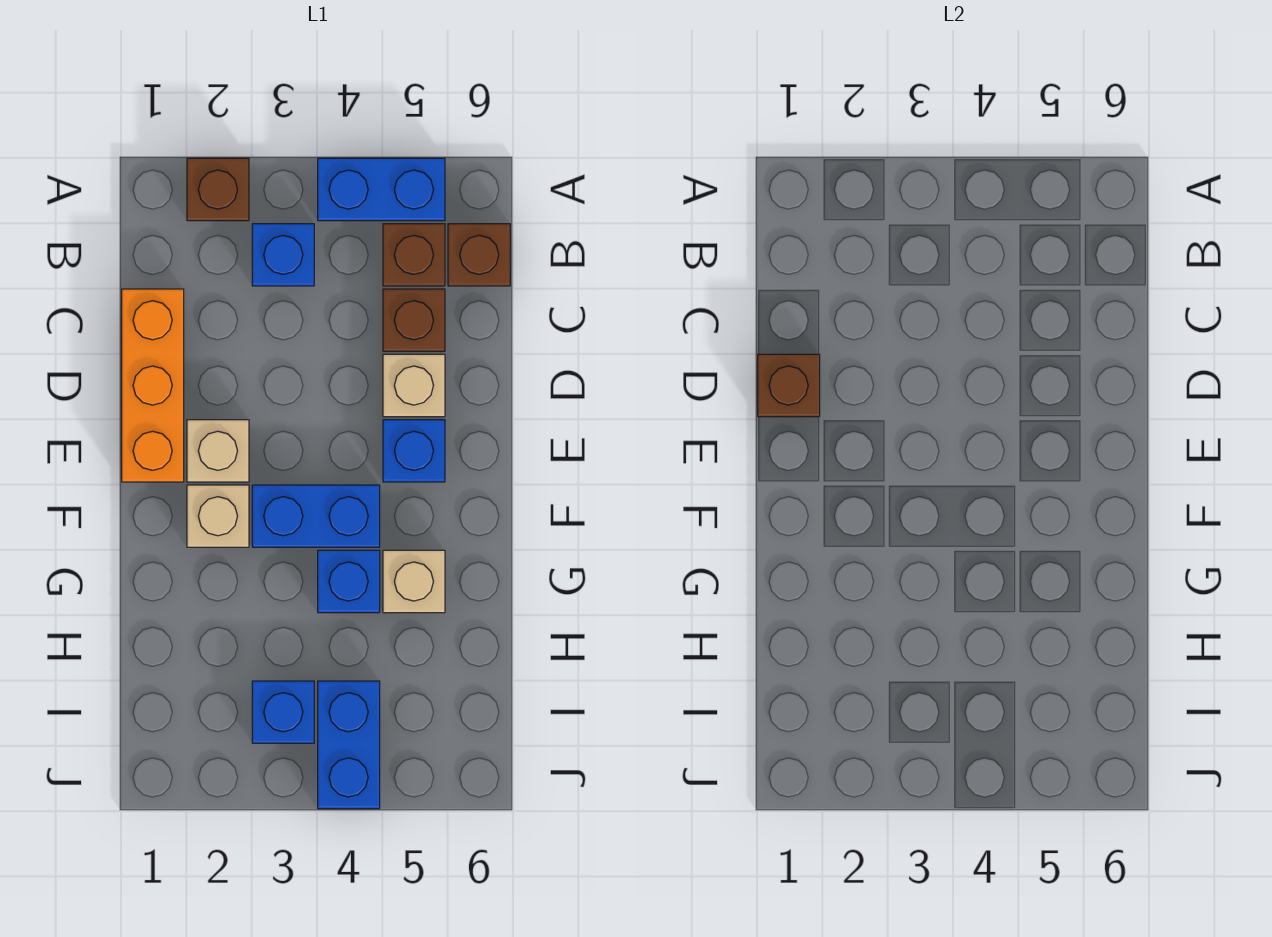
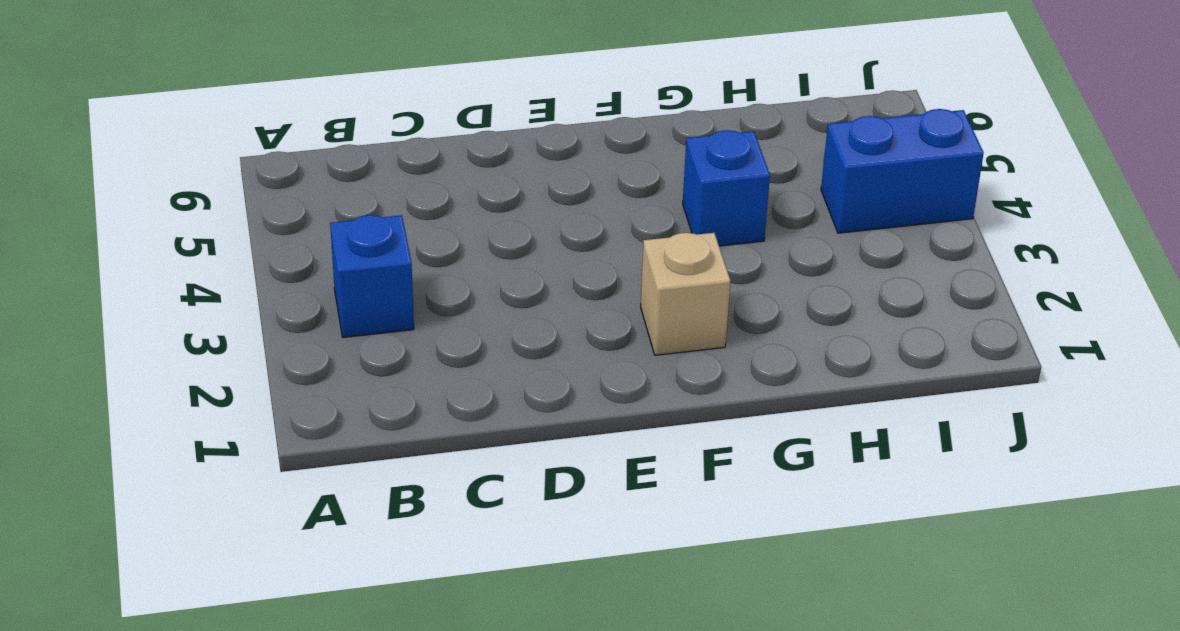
none -> brown brick A2 level 1
none -> blue brick A4:A5 level 1
none -> brown brick B5 level 1

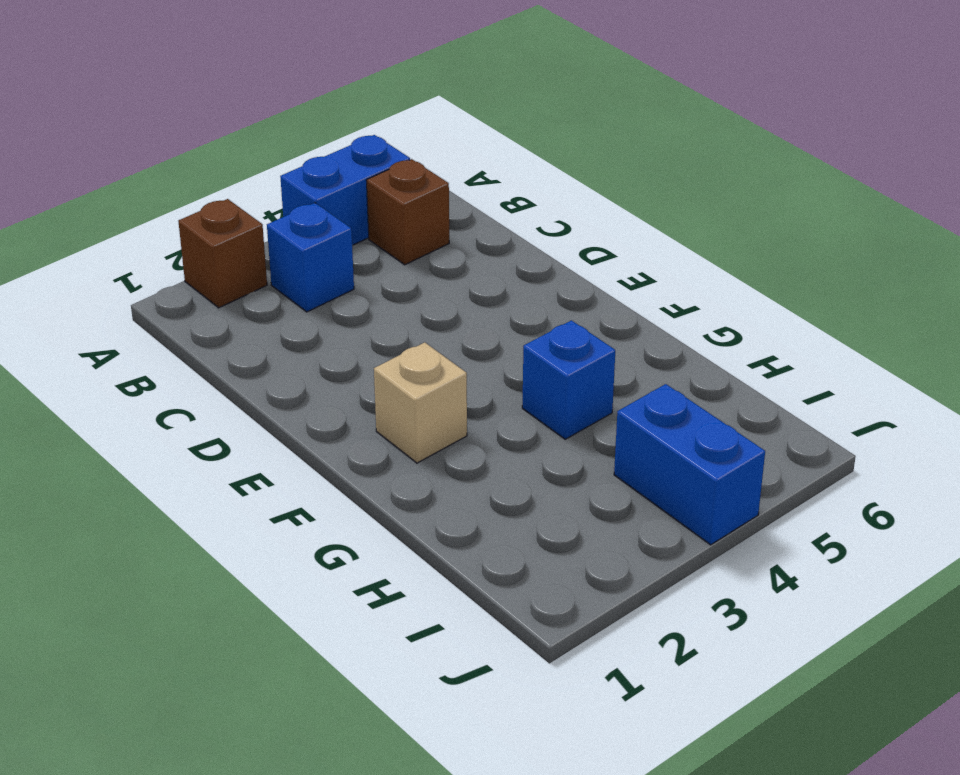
none -> brown brick B6 level 1
none -> orange brick C1:E1 level 1
none -> brown brick C5 level 1

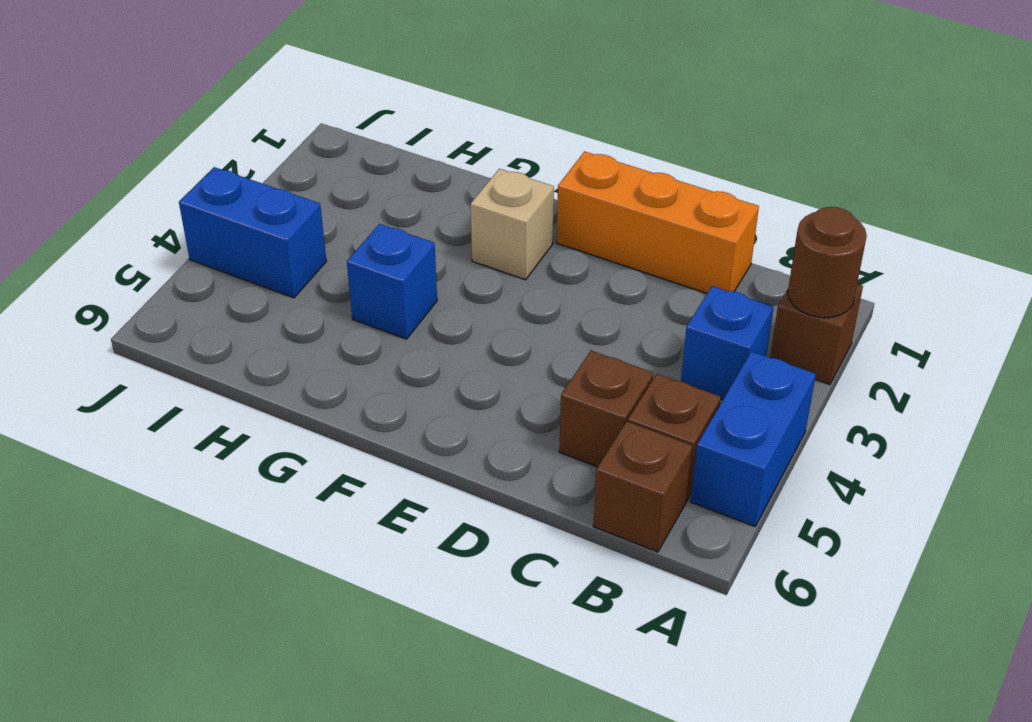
brown round brick A2 level 2 -> none
none -> tan brick D5 level 1
none -> tan brick E2 level 1
none -> blue brick E5 level 1

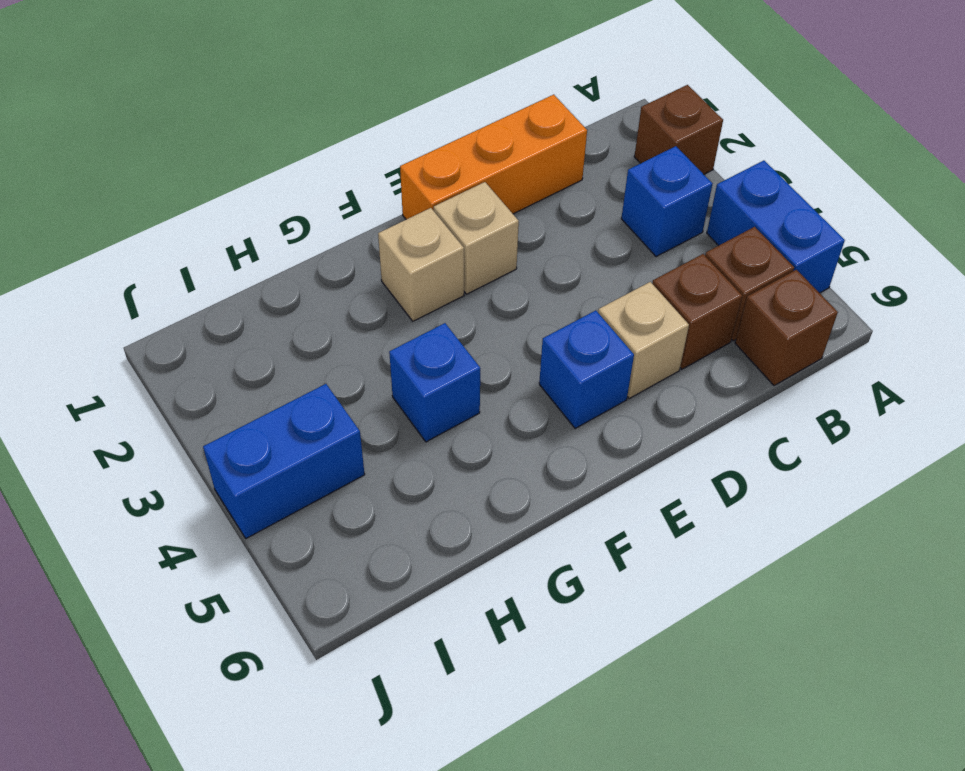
none -> blue brick F3:F4 level 1
none -> tan brick G5 level 1
none -> blue brick I3 level 1

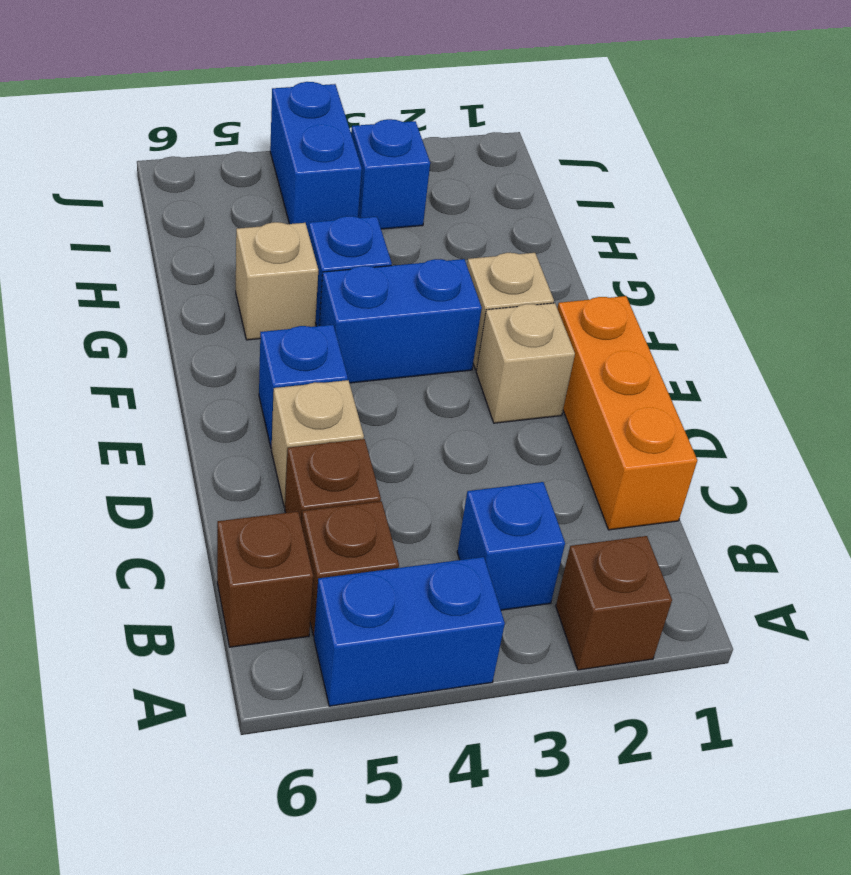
none -> brown brick D1 level 2

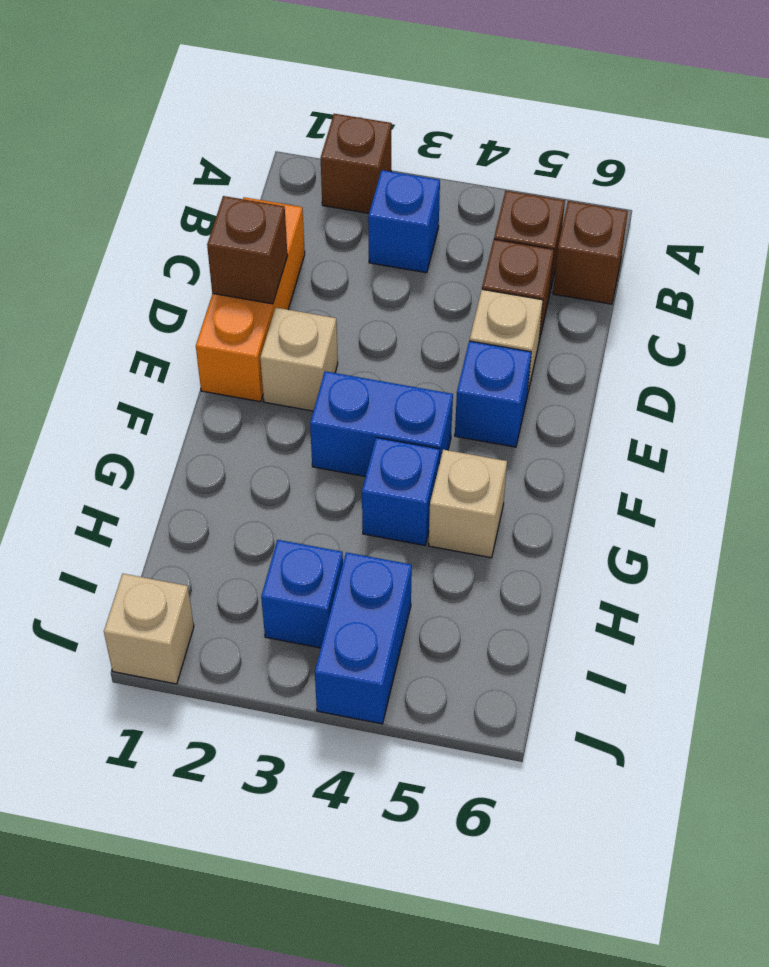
tan brick J1 level 1 -> tan brick F2 level 1
none -> blue brick A4:A5 level 1

